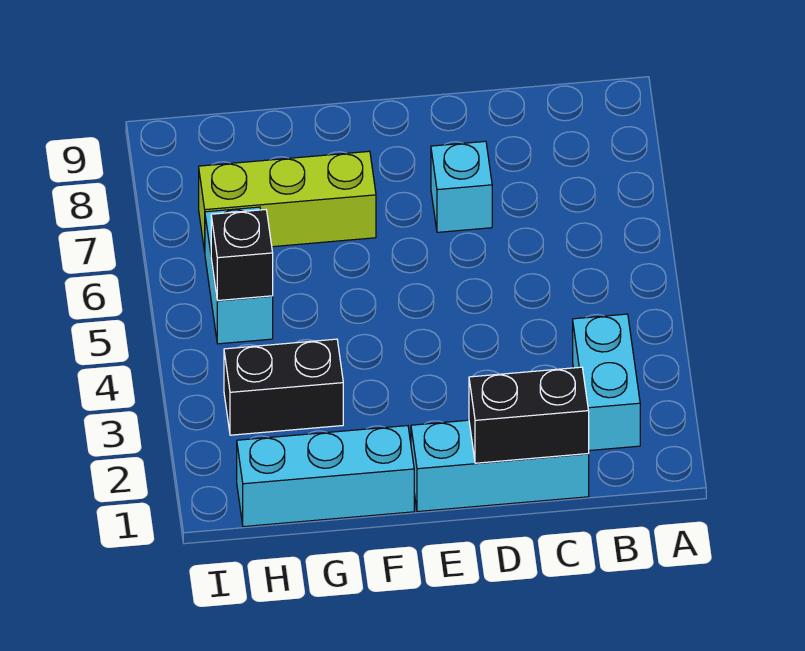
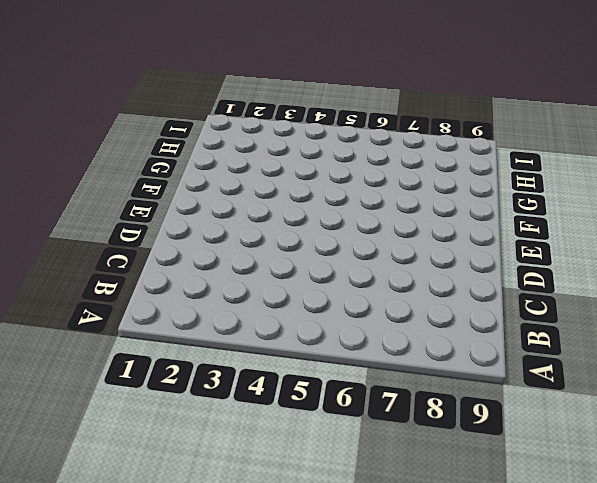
none -> cyan brick B2:B3 level 1
none -> cyan brick C1:E1 level 1

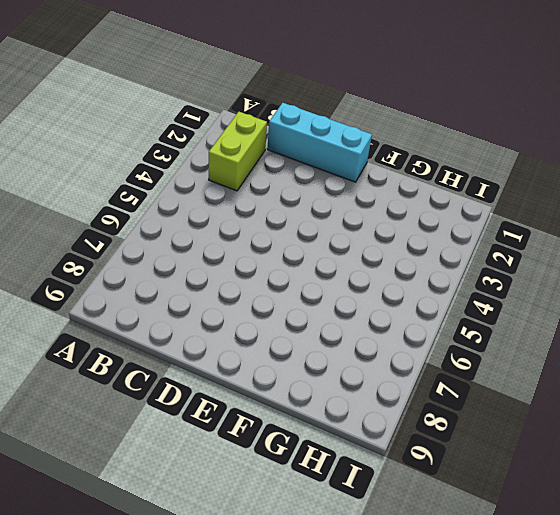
lime brick B2:B3 level 1 -> cyan brick B2:B3 level 1
none -> cyan brick D7 level 1
none -> cyan brick F1:H1 level 1

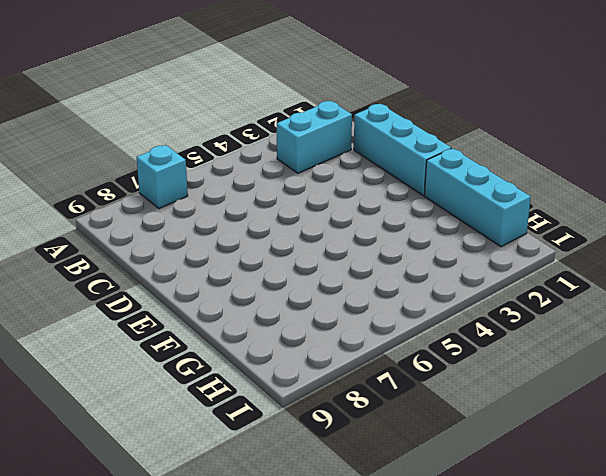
cyan brick A7 level 1 -> cyan brick D7 level 1
none -> lime brick F7:H7 level 1
none -> black brick G3:H3 level 1

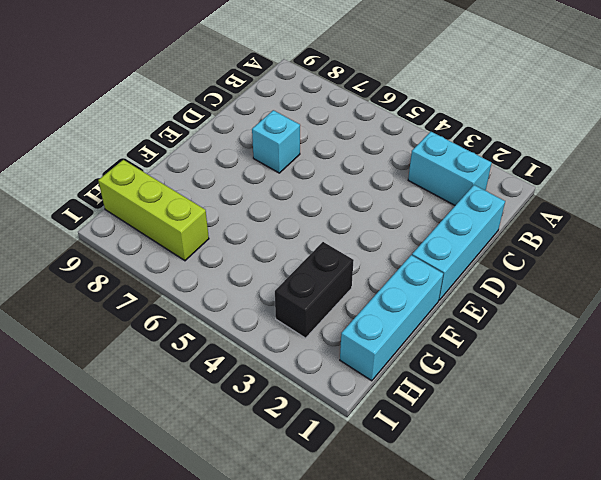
lime brick H7:H9 level 1 -> lime brick F7:H7 level 1
none -> cyan brick H5:H6 level 1
none -> black brick C1:D1 level 2

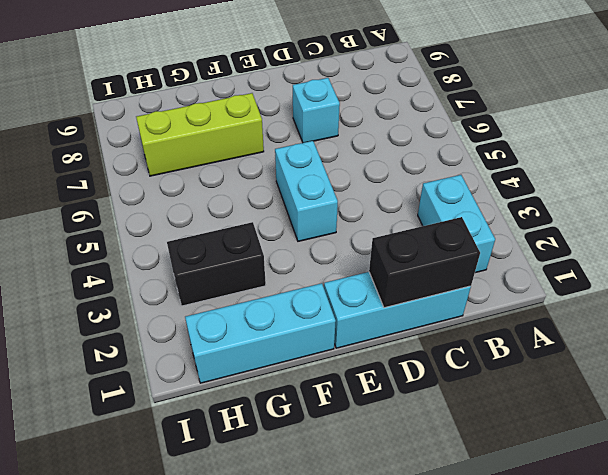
cyan brick E4:E5 level 1 -> cyan brick H5:H6 level 1
none -> black brick H5 level 2

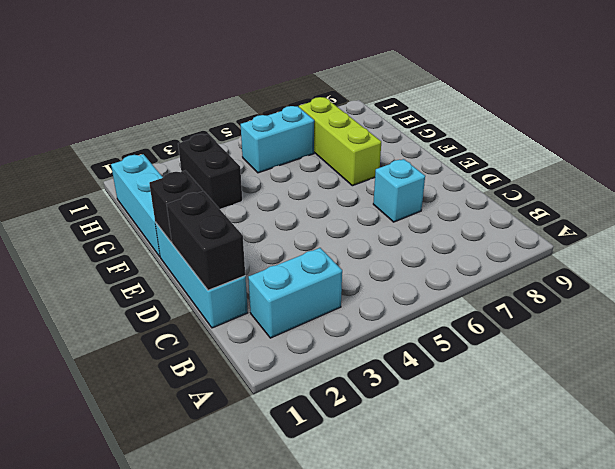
black brick E1 level 2 -> black brick H5 level 2

